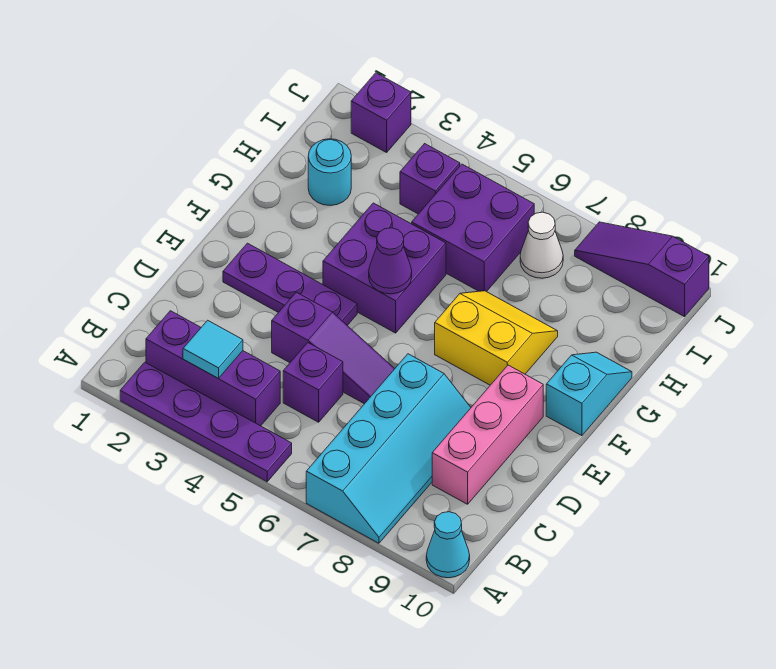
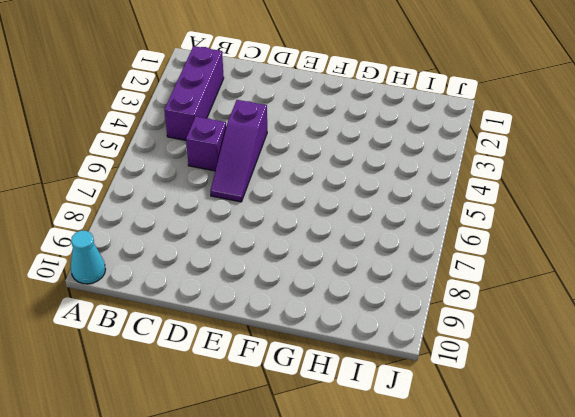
none -> purple plate A2:A5 level 1
none -> cyan slope A7:D8 level 1 top 7
none -> pink brick C9:E9 level 1

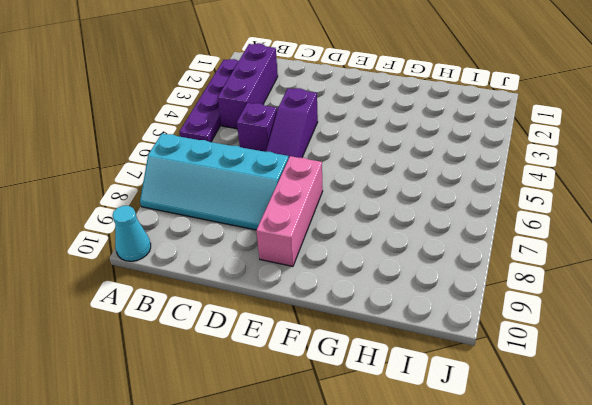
pink brick E7:E9 level 1 -> pink brick C9:E9 level 1
none -> purple plate E2:E4 level 1
none -> purple brick F4:G5 level 1
none -> yellow slope F7:G8 level 1 top F

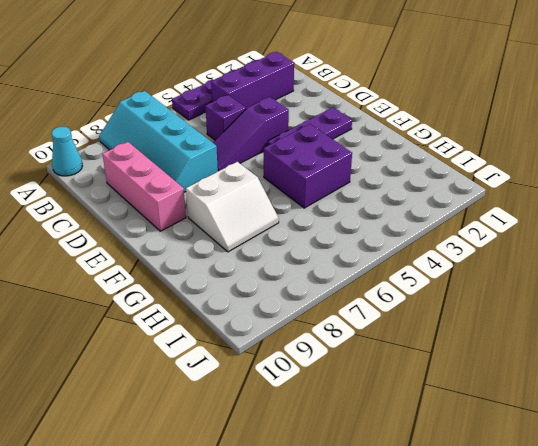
white slope F7:G8 level 1 top F -> yellow slope F7:G8 level 1 top F
none -> cyan slope F10:G10 level 1 top F
none -> cyan round brick H2 level 1
none -> purple brick H5:I6 level 1

